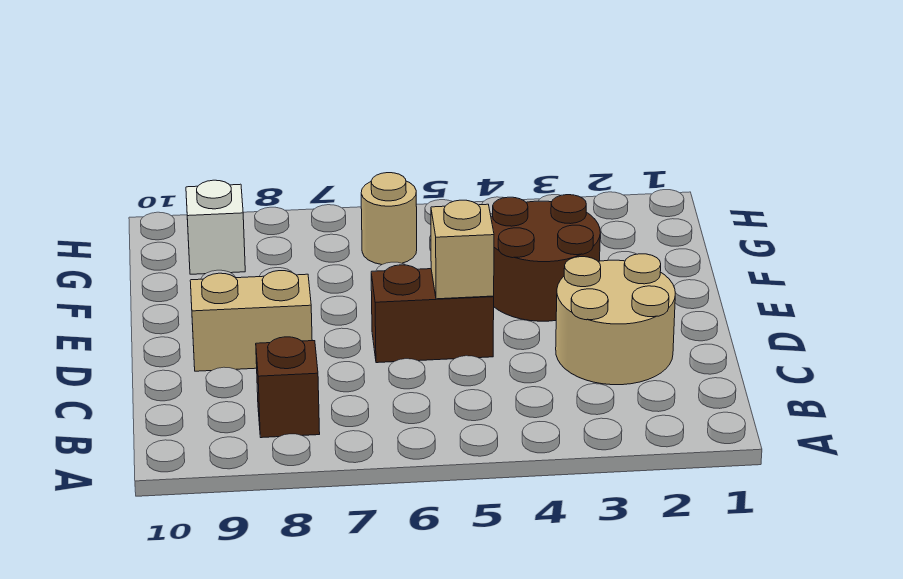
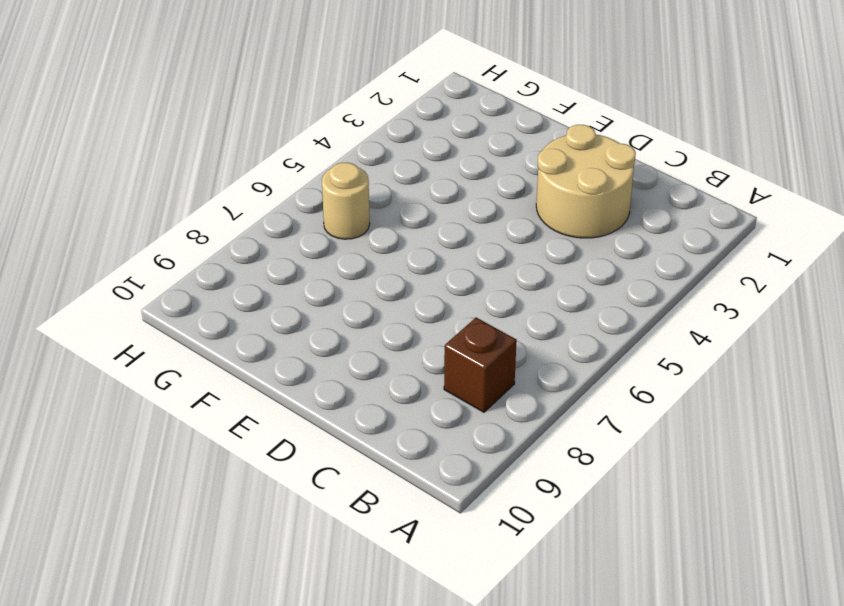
none -> brown brick D5:D6 level 1
none -> tan brick D8:D9 level 1

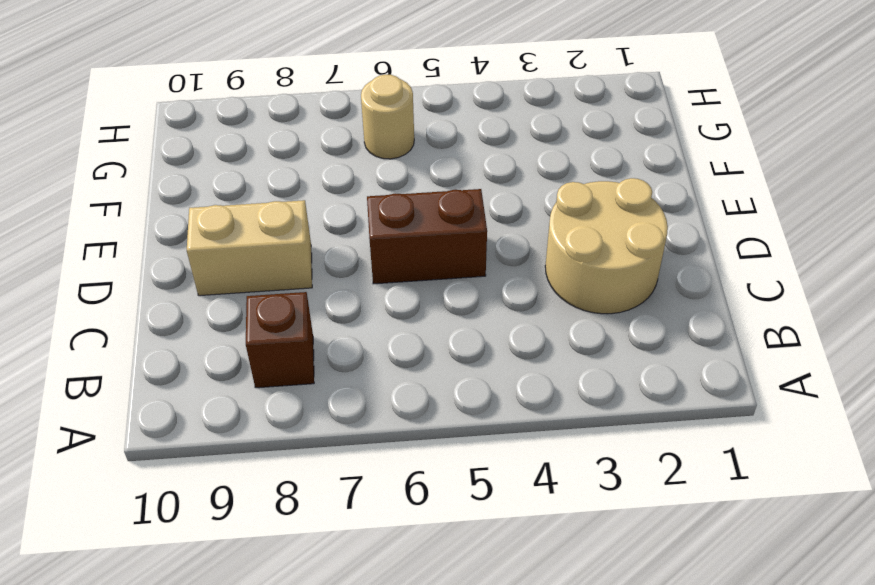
none -> brown round brick E3:F4 level 1
none -> white brick G9 level 1

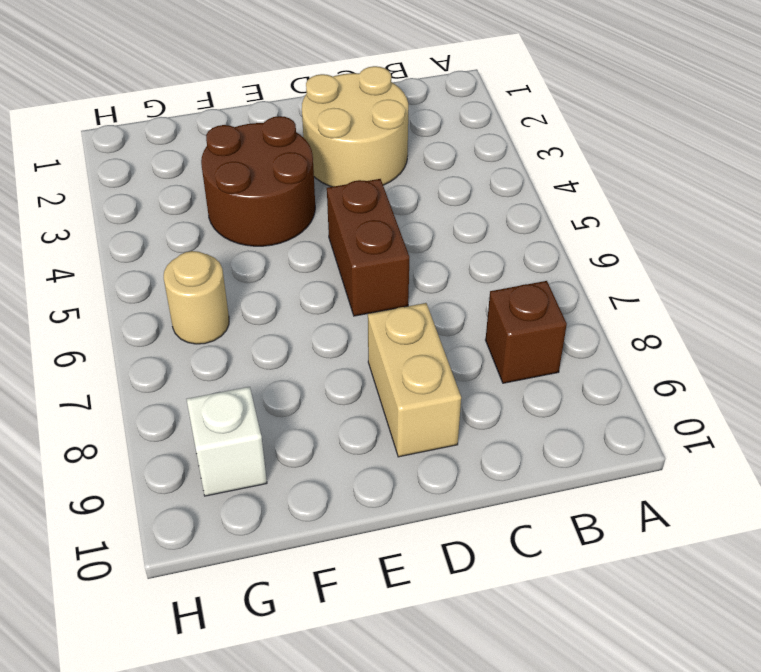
none -> tan brick D5 level 2

